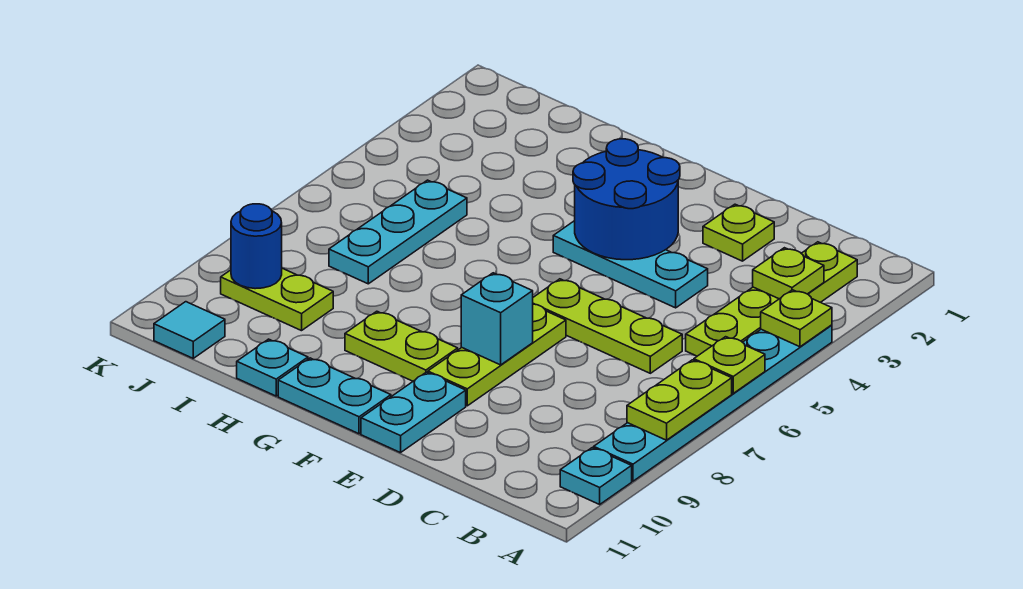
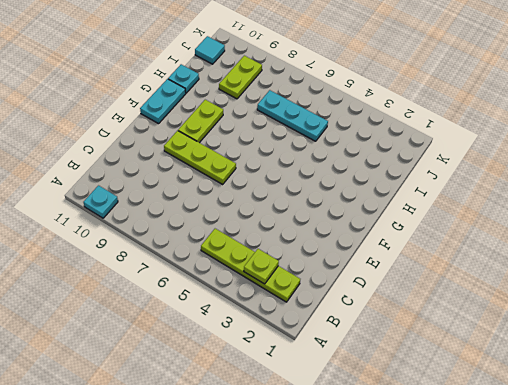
none -> cyan plate A4:A9 level 1
none -> lime plate C6:E6 level 1
none -> lime plate D2 level 1

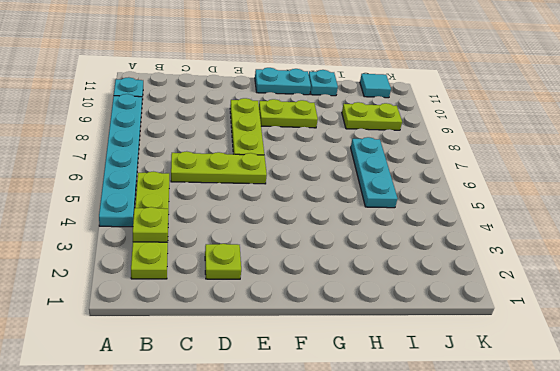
none -> cyan plate D4:F4 level 1
none -> cyan plate E10:E11 level 1
none -> lime plate A4 level 2

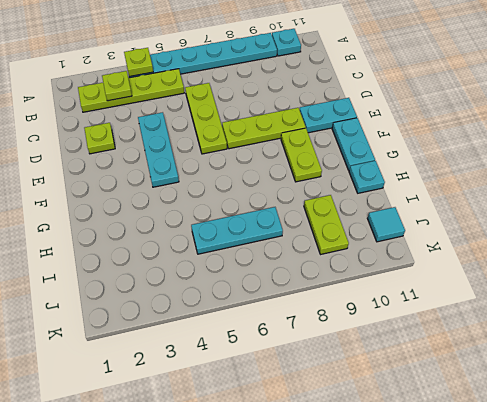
none -> lime plate A6 level 2
none -> lime plate A7:A8 level 2
none -> blue round brick E3:F4 level 2

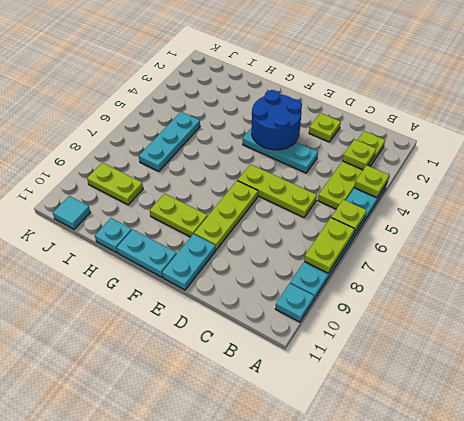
none -> cyan brick E8 level 2
none -> blue round brick J9 level 2

